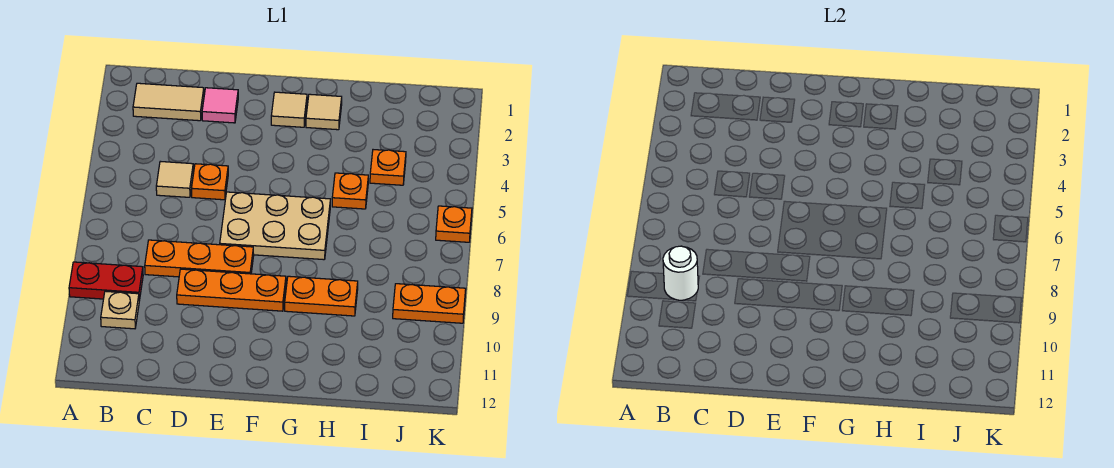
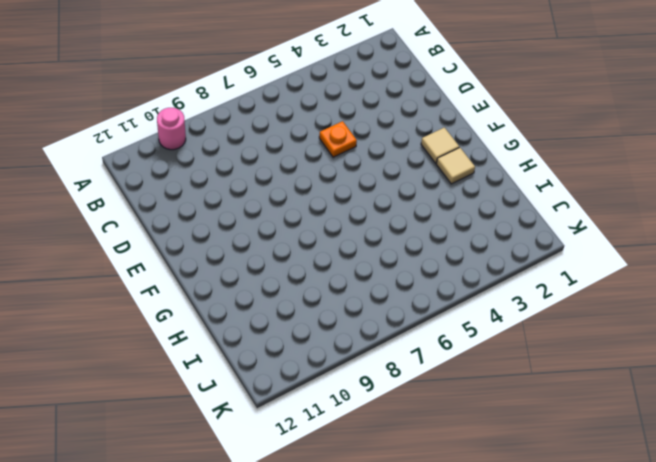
pink round brick A10 level 1 -> none
none -> red plate A9:B9 level 1
none -> tan tile B2:C2 level 1
none -> tan plate B10 level 1

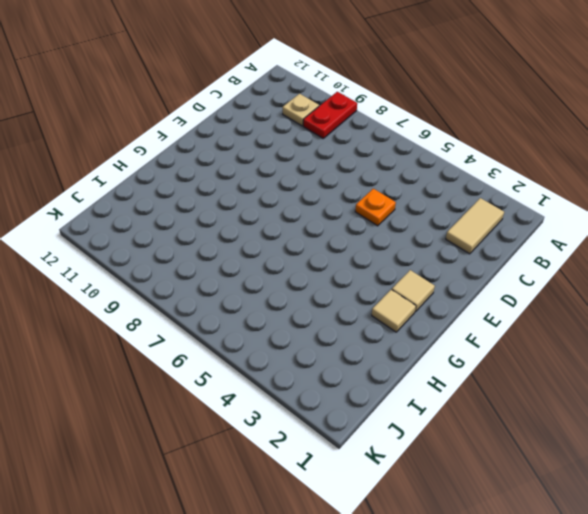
none -> tan tile C5 level 1
none -> orange plate C8:E8 level 1
none -> pink tile D2 level 1

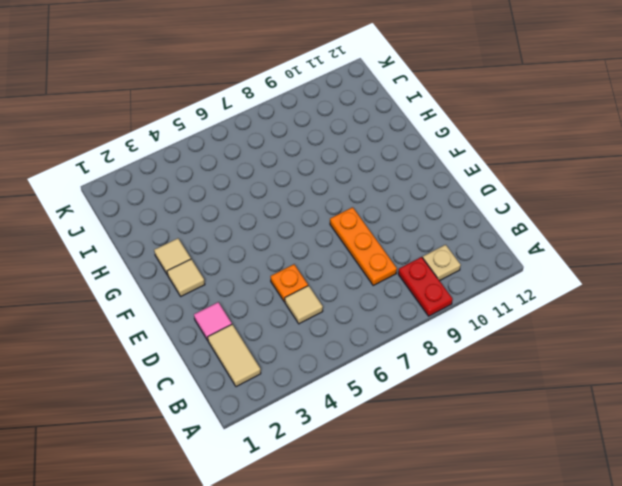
none -> orange plate D9:F9 level 1
none -> tan plate E6:G7 level 1
none -> orange plate G9:H9 level 1

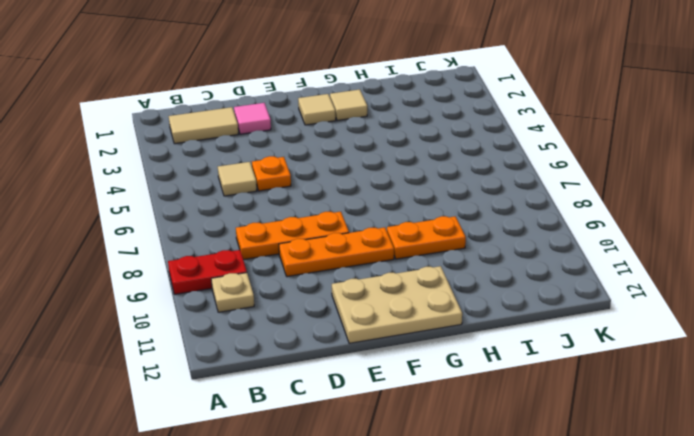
tan plate E11:G12 level 1 -> tan plate E6:G7 level 1
none -> orange plate H5 level 1
none -> orange plate I4 level 1
none -> orange plate J9:K9 level 1

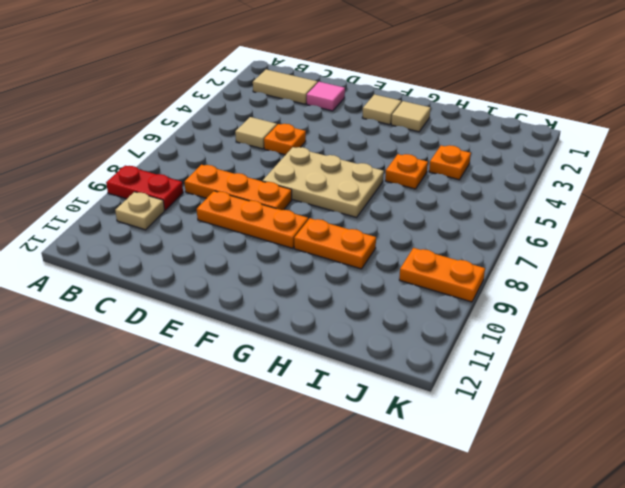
none -> orange plate K6 level 1
none -> white round brick B9 level 2

